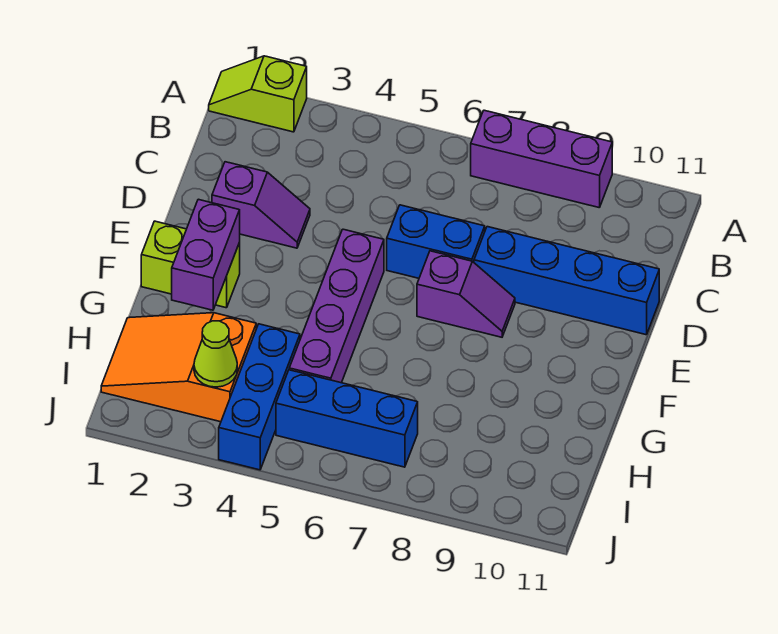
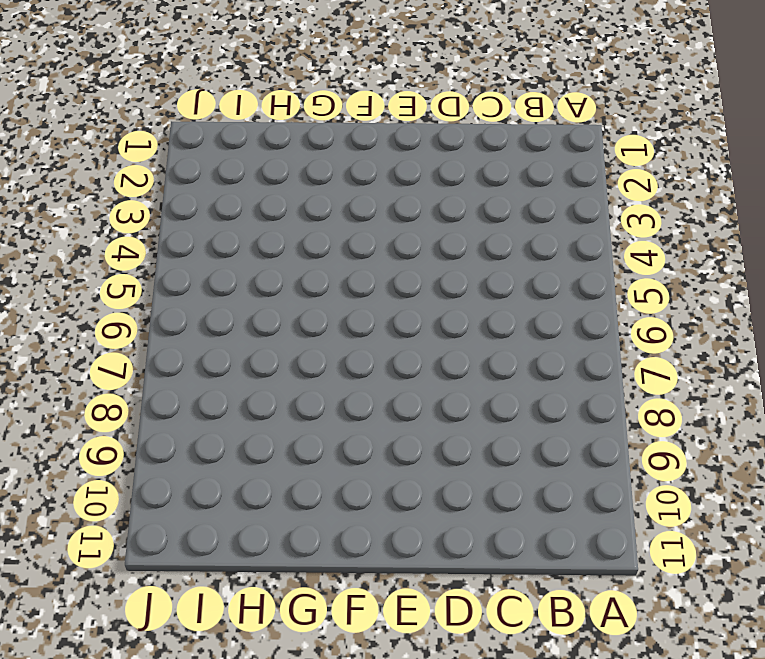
none -> lime slope A1:A2 level 1 top 2
none -> purple brick A7:A9 level 1
none -> purple slope D2:D3 level 1 top 2

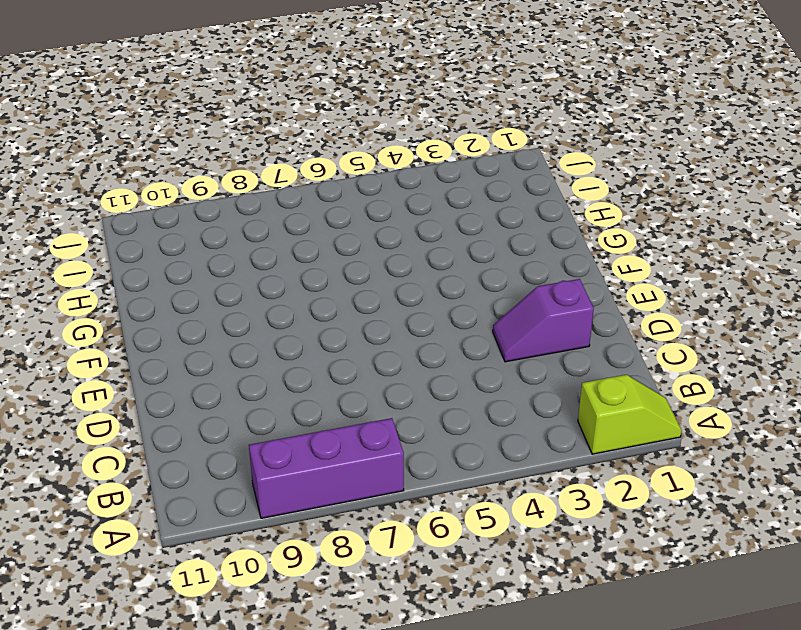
none -> blue brick D6:D7 level 1
none -> blue brick D8:D11 level 1
none -> purple brick E5:H5 level 1

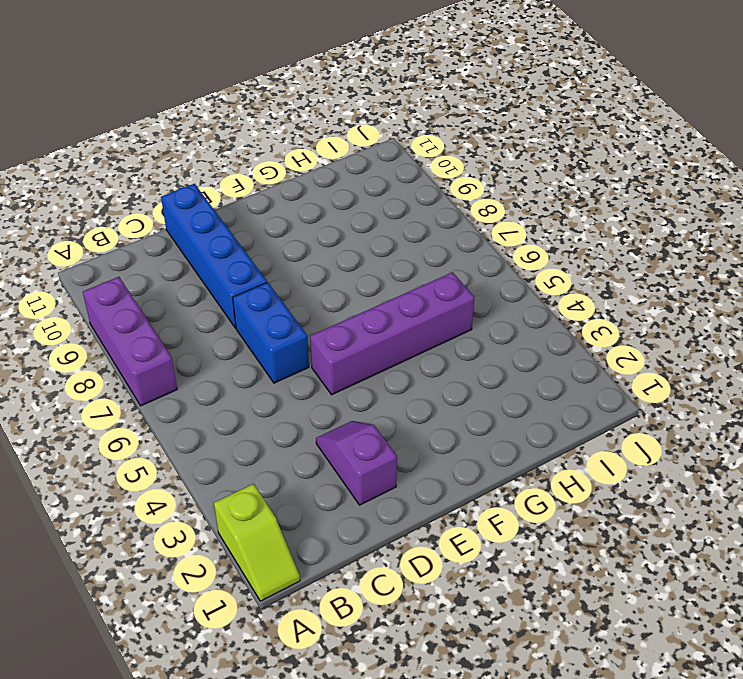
none -> purple slope E7:E8 level 1 top 7
none -> lime brick F1:F2 level 1
none -> orange slope H1:I3 level 1 top 3

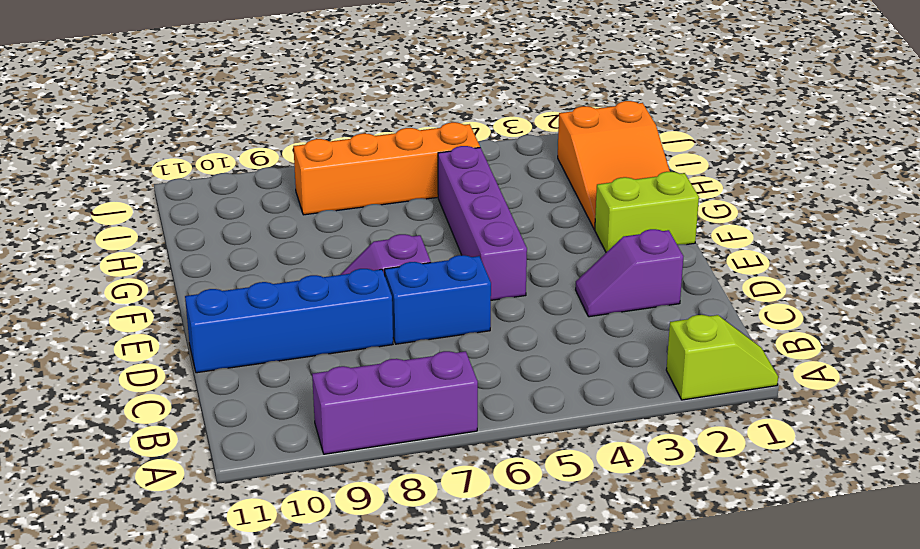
orange slope G1:I2 level 1 top I -> orange slope H1:I3 level 1 top 3
orange brick I5:I8 level 1 -> blue brick I5:I7 level 1
none -> blue brick H4:J4 level 1
none -> purple brick F2:G2 level 2
none -> lime cone I3 level 2

